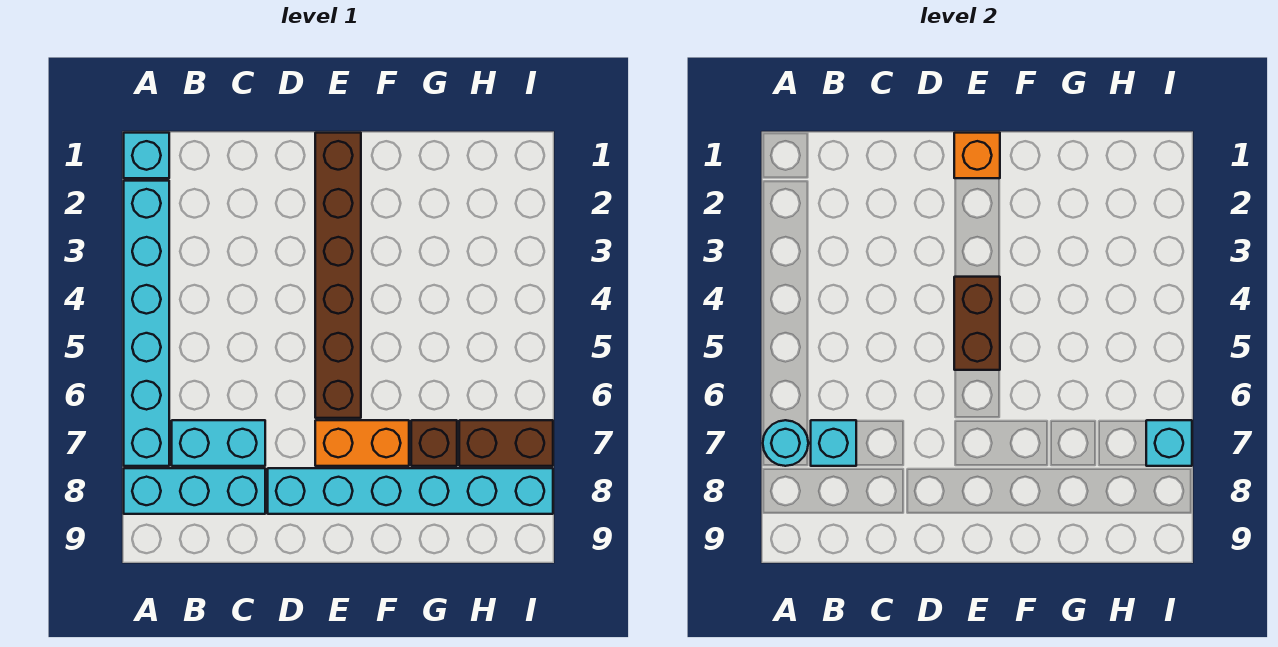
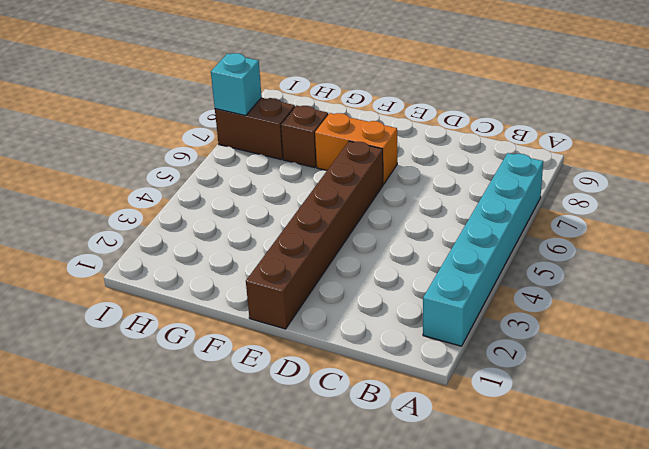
none -> cyan brick A1 level 1
none -> cyan brick A8:C8 level 1
none -> cyan brick B7:C7 level 1

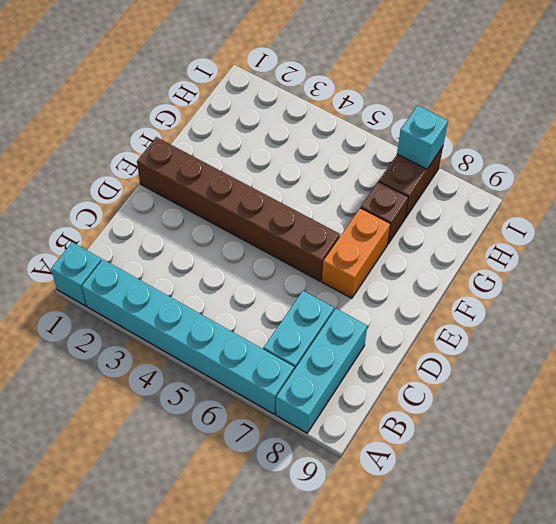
none -> cyan brick D8:I8 level 1
none -> cyan round brick A7 level 2
none -> cyan brick B7 level 2

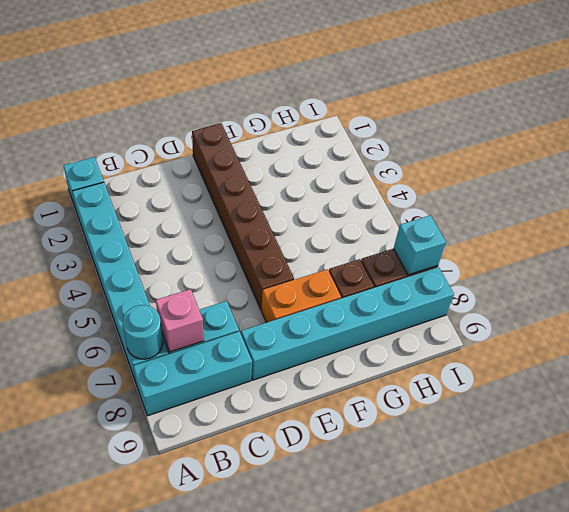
pink brick B7 level 2 -> cyan brick B7 level 2
none -> orange brick E1 level 2
none -> brown brick E4:E5 level 2

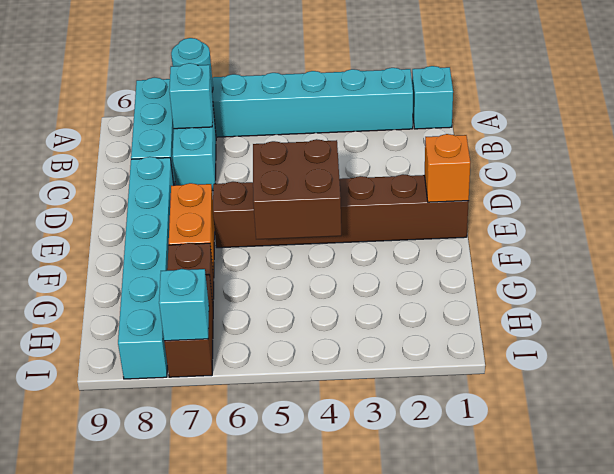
brown brick E4:F5 level 2 -> brown brick E4:E5 level 2

